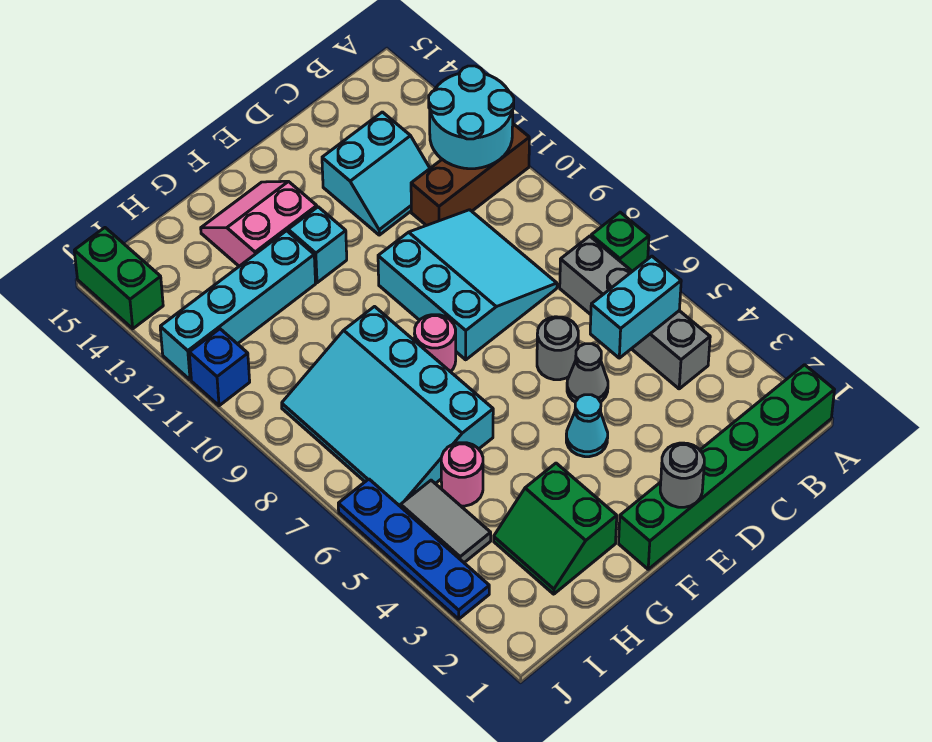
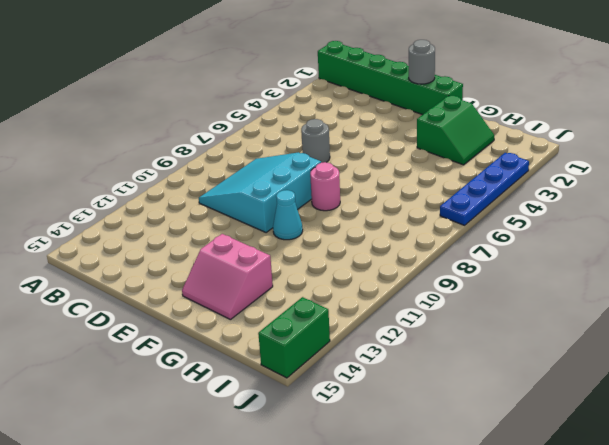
cyan cone F10 level 1 -> cyan cone E4 level 1
none -> green brick A7 level 1
none -> brown brick A11:C11 level 1
none -> grey brick B4:B7 level 1

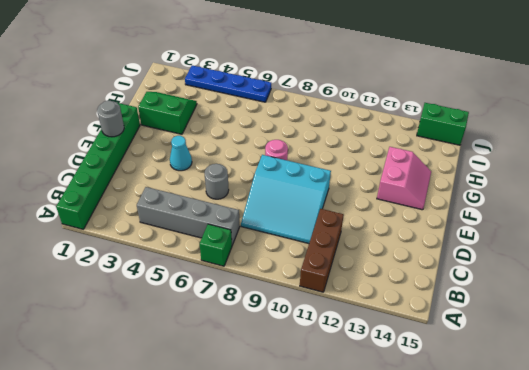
none -> cyan slope C12:D13 level 1 top 13
none -> grey cone D5 level 1
none -> cyan brick F12 level 1

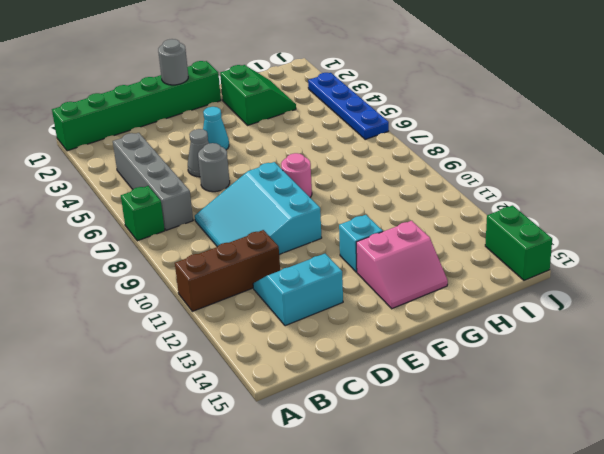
none -> cyan slope G6:I9 level 1 top G
none -> cyan brick G12:J12 level 1
none -> pink round brick H5 level 1

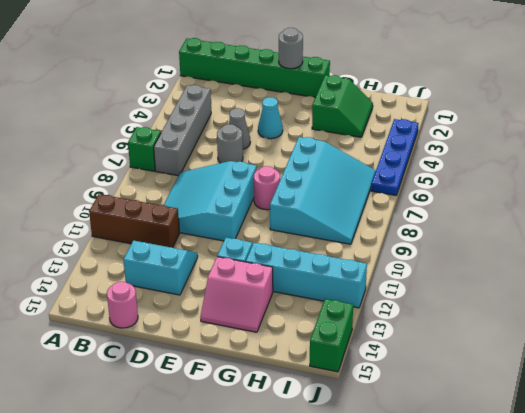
pink round brick C15 level 1 -> pink round brick H5 level 1
none -> grey tile I4:I5 level 1
none -> blue brick J11 level 1
none -> cyan round brick A11:B12 level 2

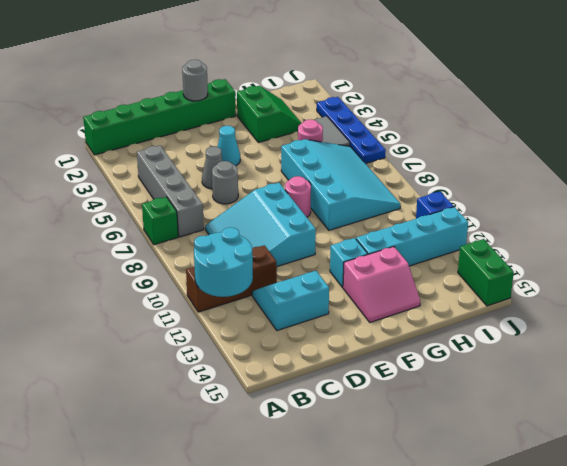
none -> cyan brick B5:C5 level 2

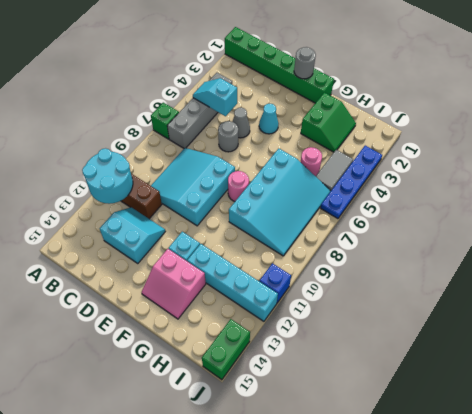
cyan slope B5:C5 level 2 top C -> cyan brick B5:C5 level 2

